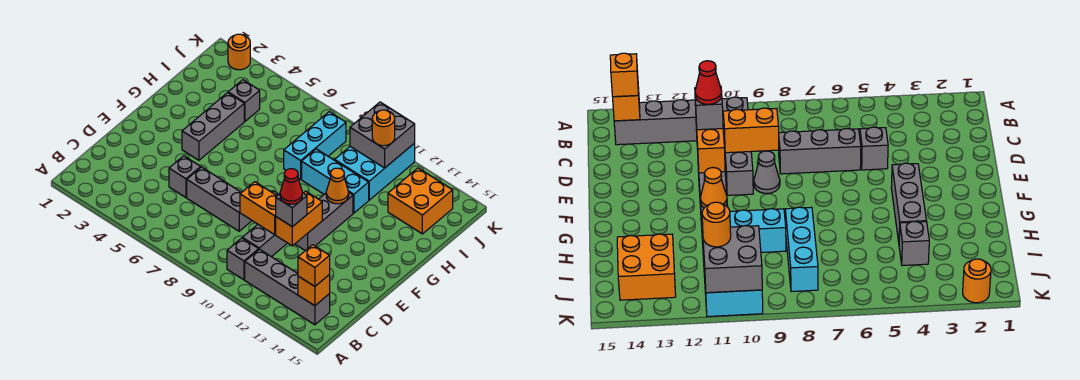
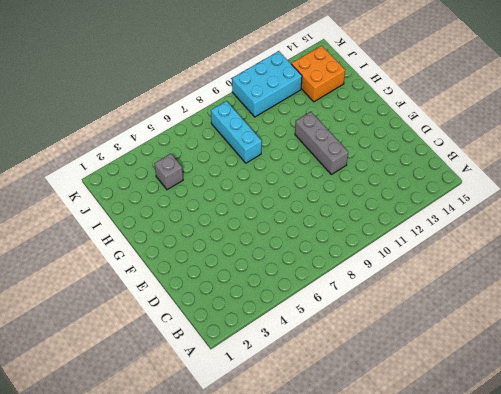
cyan brick J10:K12 level 1 -> cyan brick I10:K11 level 1
none -> grey brick B10 level 1
none -> grey brick B11:B14 level 1
none -> grey brick C10:E10 level 1

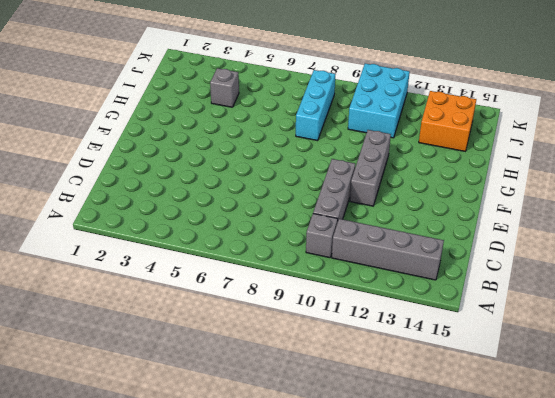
none -> grey brick D5 level 1
none -> grey brick D6:D8 level 1
none -> grey cone E9 level 1

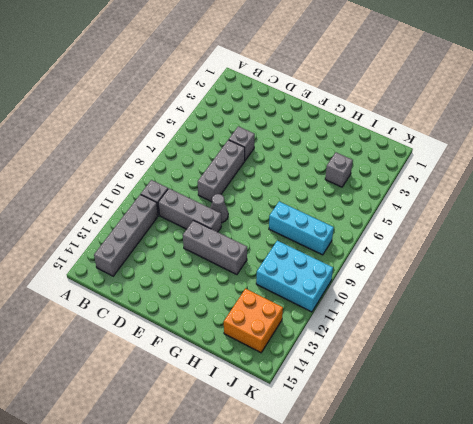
none -> grey brick F4:H4 level 1
none -> cyan brick H9:H11 level 1
none -> orange round brick K2 level 1

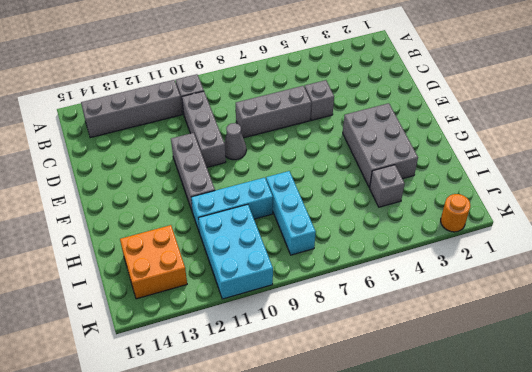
grey brick F3:H4 level 1 -> grey brick F4:H4 level 1
none -> orange brick B14 level 2
none -> orange brick D9:D10 level 2
none -> orange brick D11:E11 level 2

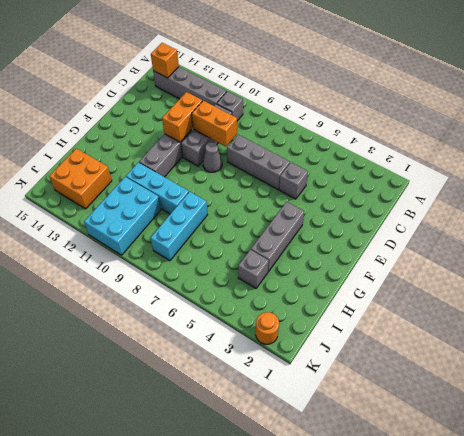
none -> orange cone G11 level 2
none -> grey brick J10:K11 level 2
none -> orange brick B14 level 3

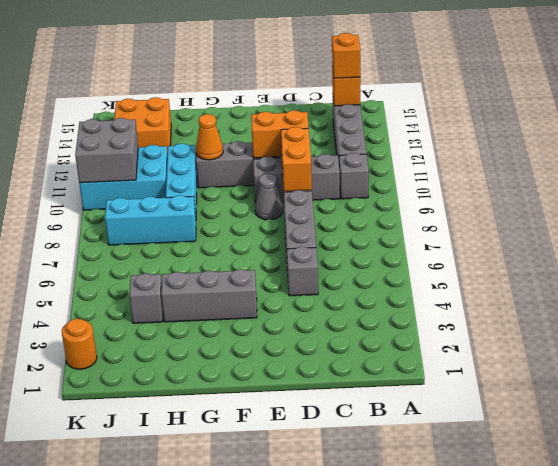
none -> grey brick D11 level 3
none -> orange round brick J11 level 3
none -> red cone D11 level 4

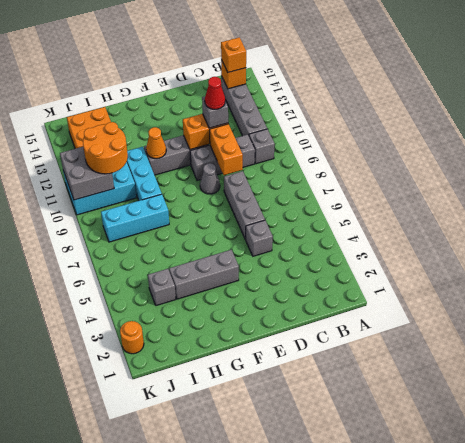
orange round brick I10:J11 level 3 -> orange round brick J11 level 3

